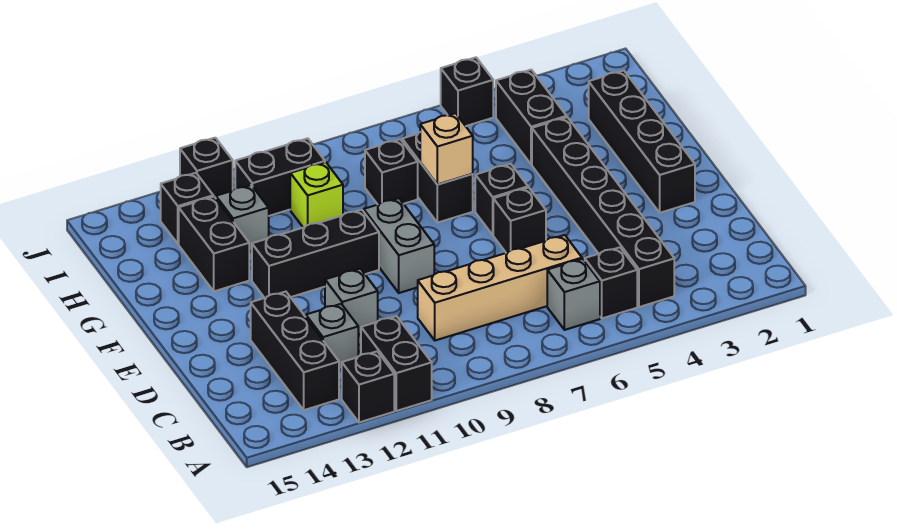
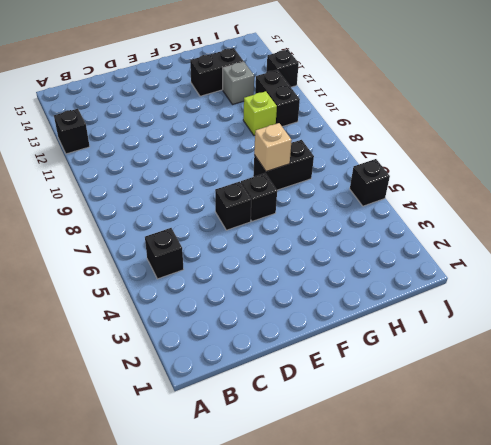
none -> black brick A11:B11 level 1
none -> black brick B4:G4 level 1
none -> grey brick B6 level 1

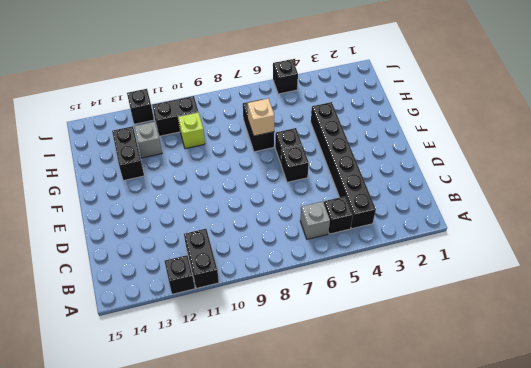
none -> black brick B13:D13 level 1
none -> tan brick C6:C9 level 1
none -> grey brick C12 level 1

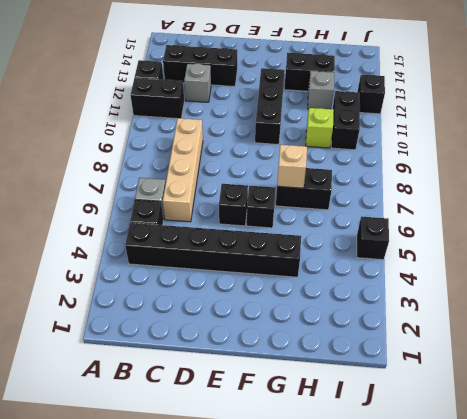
none -> grey brick D11 level 1
none -> black brick E2:H2 level 1
none -> grey brick E9:F9 level 1

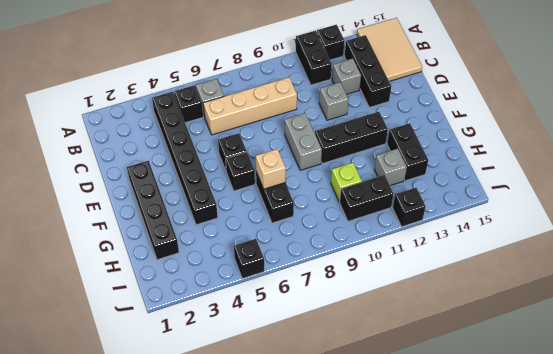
tan tile A14:C15 level 1 -> none
none -> black brick H4:I4 level 1
none -> black brick H8 level 1
none -> black brick I13 level 1

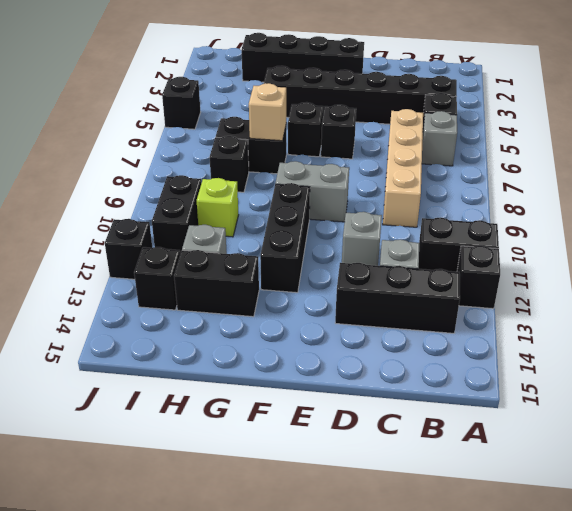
none -> black brick H4:I4 level 1

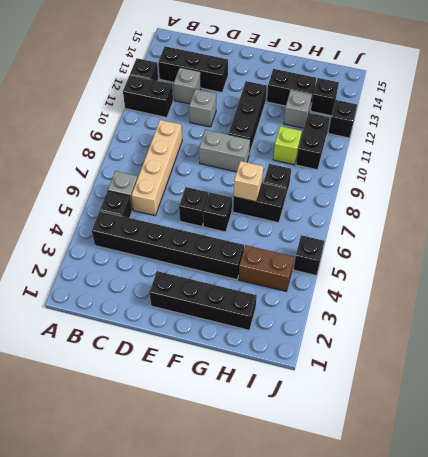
brown brick H4:I4 level 1 -> black brick H4:I4 level 1

